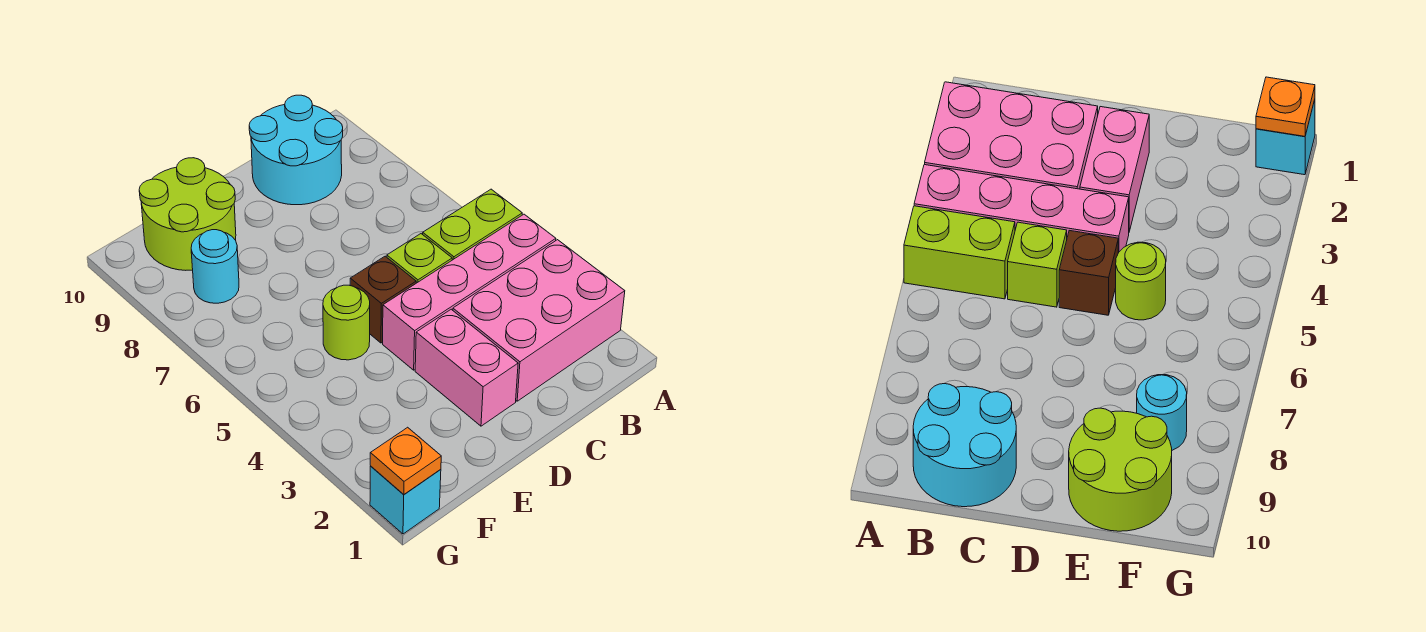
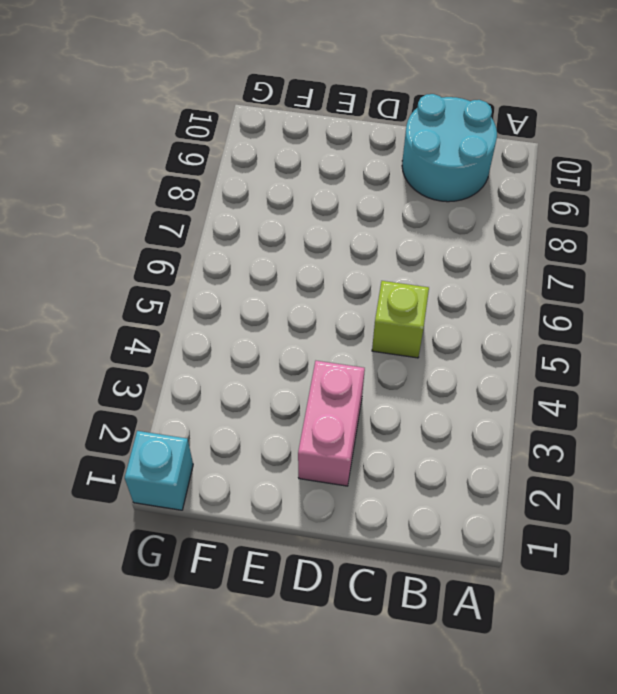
none -> pink brick A2:C3 level 1
none -> pink brick A4:D4 level 1
none -> lime brick A5:B5 level 1

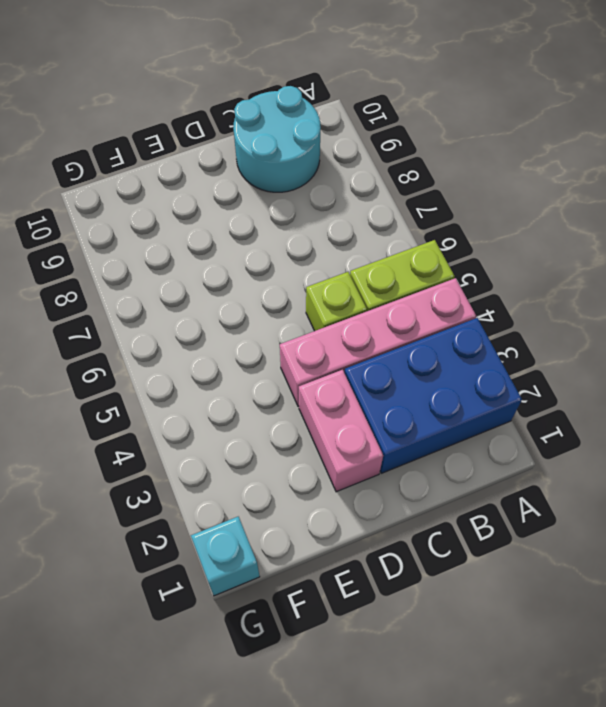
blue brick A2:C3 level 1 -> pink brick A2:C3 level 1
none -> brown brick D5 level 1
none -> lime round brick E5 level 1
none -> lime round brick E9:F10 level 1

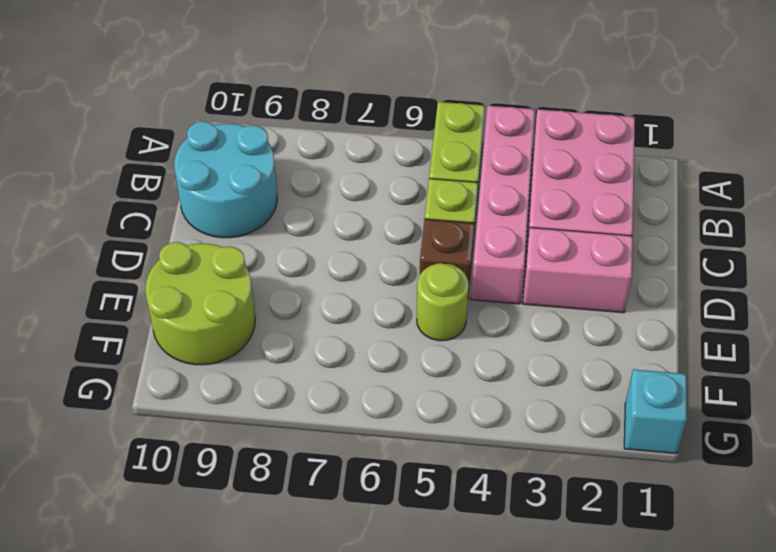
none -> cyan round brick F8 level 1
none -> orange plate G1 level 2

